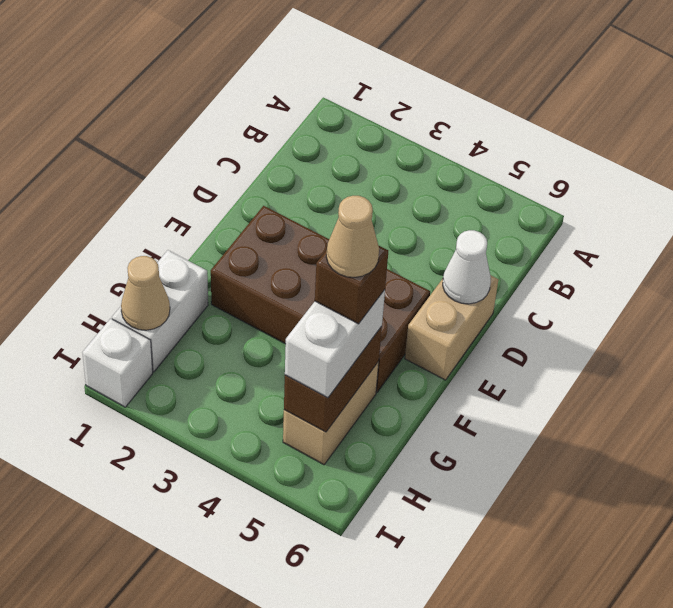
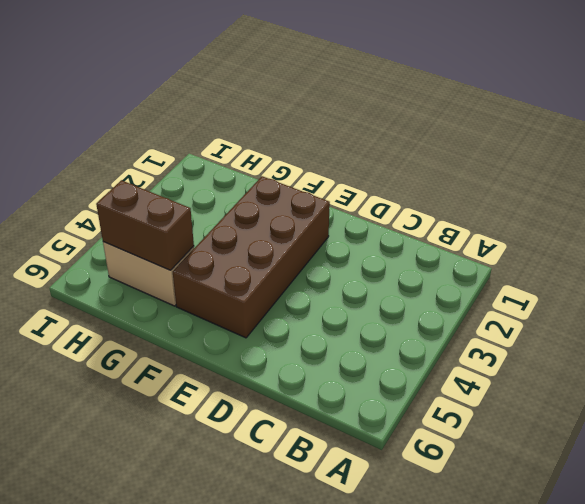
none -> tan brick D6:E6 level 1
none -> white brick G1:H1 level 1

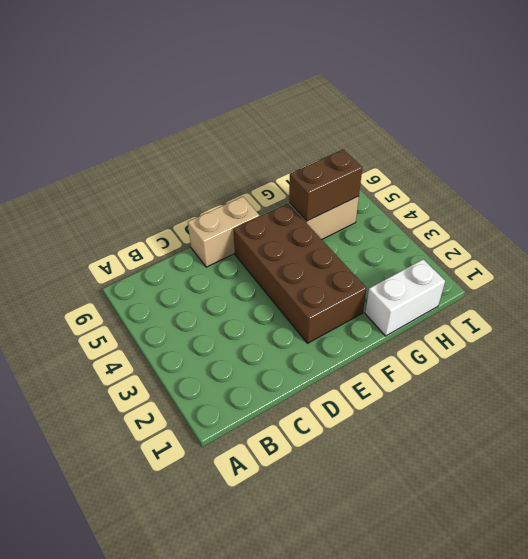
none -> white brick I1 level 1
none -> white cone D6 level 2

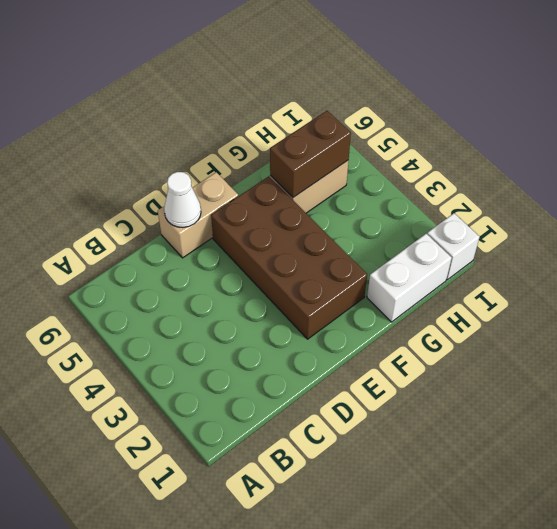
none -> tan cone H1 level 2
none -> white brick G5:H5 level 3

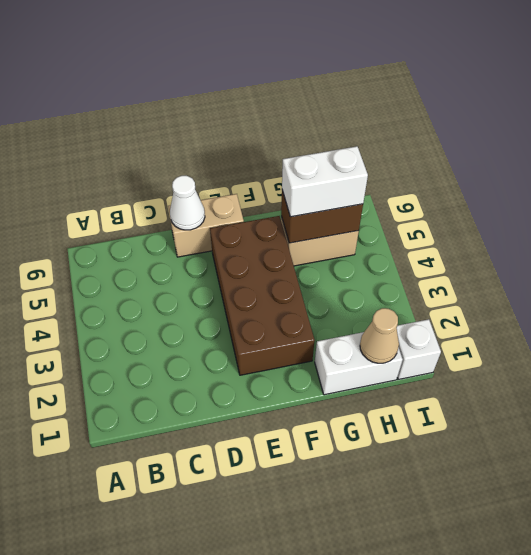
none -> brown brick G5 level 4
none -> tan cone G5 level 5

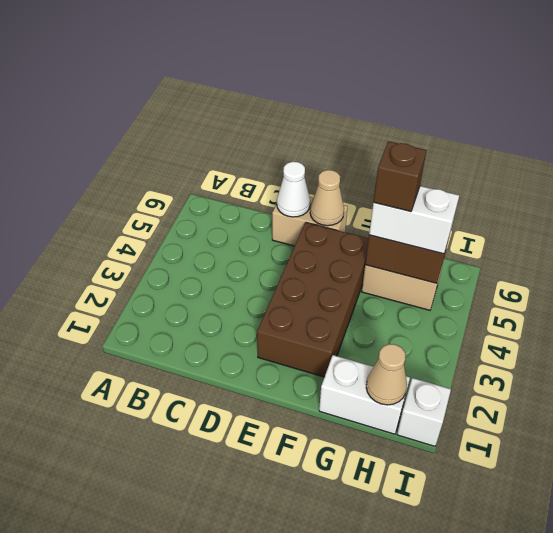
tan cone E6 level 2 -> tan cone G5 level 5

